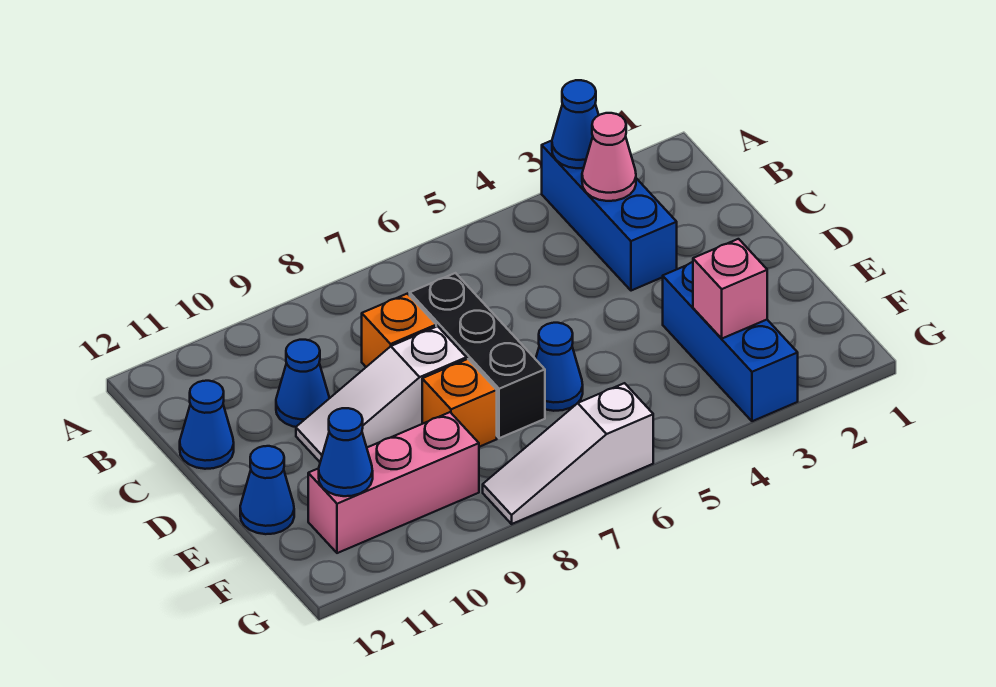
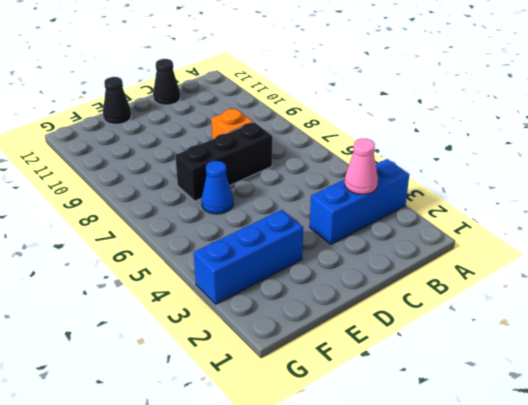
black cone C12 level 1 -> blue cone C12 level 1
black cone E12 level 1 -> blue cone E12 level 1
none -> blue cone C10 level 1
none -> white slope D8:D10 level 1 top 8
none -> orange brick E8 level 1

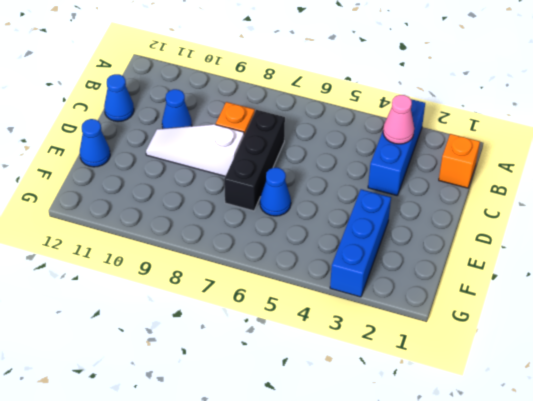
orange brick B1 level 1 -> orange brick E8 level 1
none -> pink brick F9:F11 level 1
none -> white slope G6:G8 level 1 top 6
none -> blue cone A3 level 2

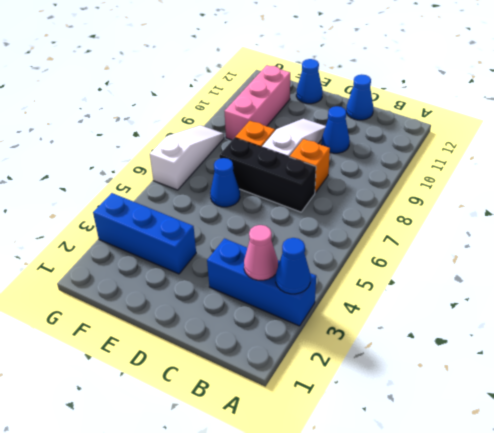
none -> pink brick F3 level 2
none -> blue cone F11 level 2

